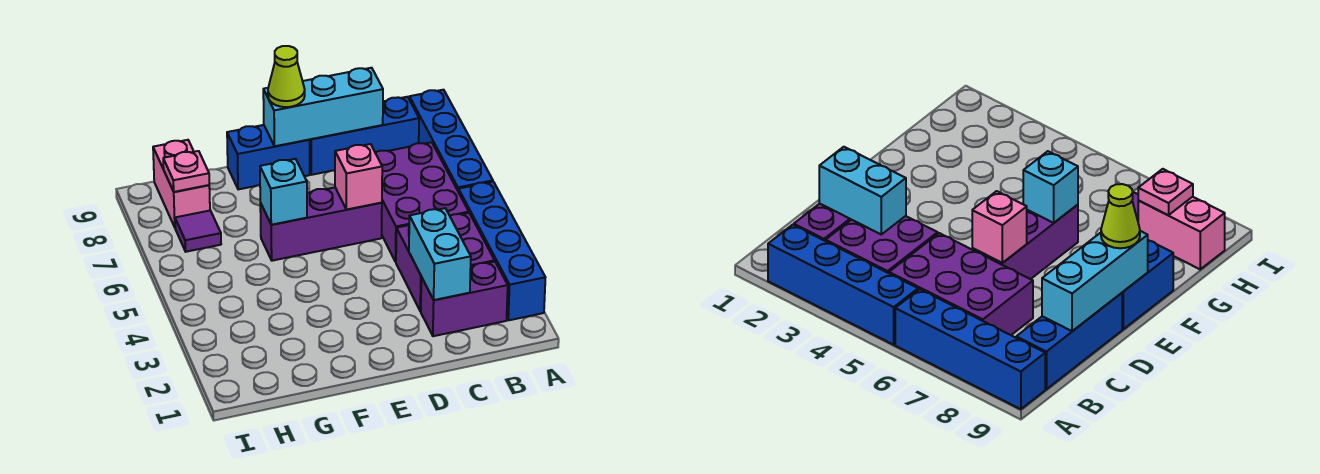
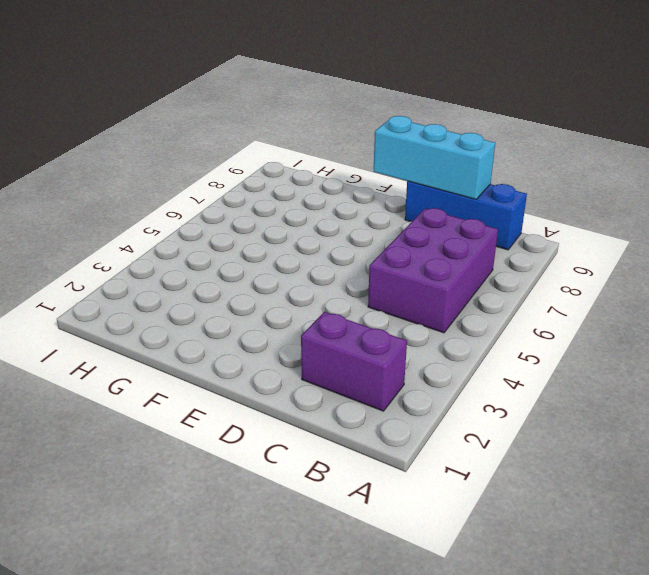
none -> blue brick A2:A5 level 1
none -> blue brick A6:A9 level 1
none -> purple brick B3:C4 level 1

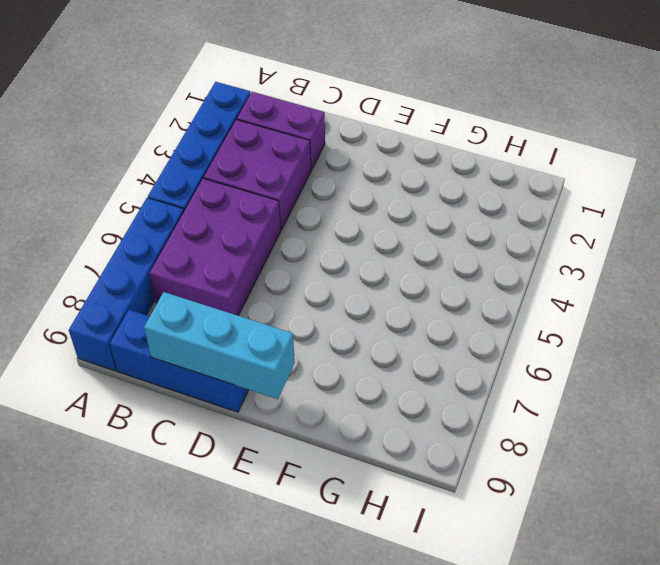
none -> purple brick D6:F6 level 1
none -> blue brick E9:F9 level 1
none -> purple tile H7 level 1

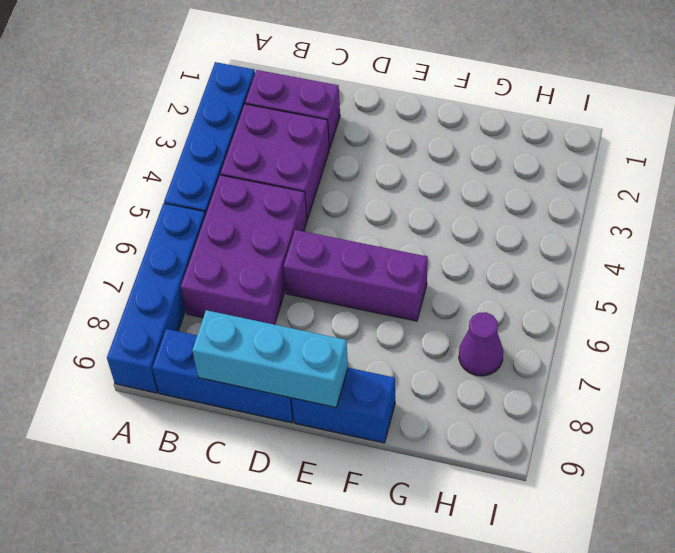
purple cone H7 level 1 -> purple tile H7 level 1
none -> pink brick H8:H9 level 1
none -> cyan brick C2:C3 level 2
none -> pink brick D6 level 2

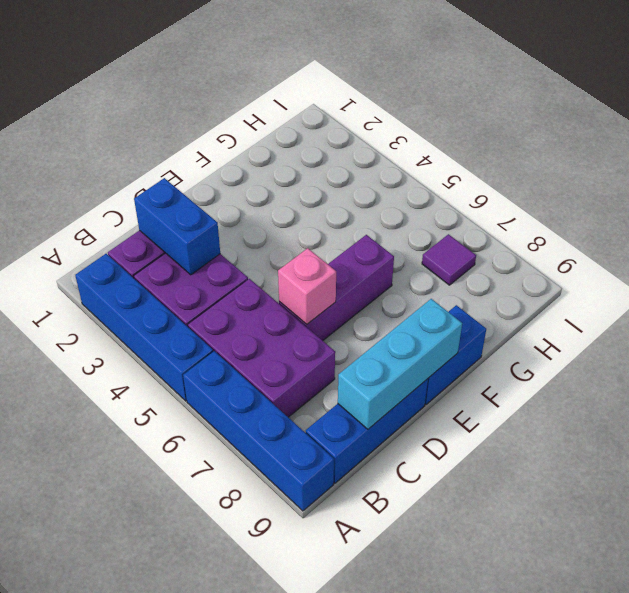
blue brick C2:C3 level 2 -> cyan brick C2:C3 level 2
none -> pink brick H8:H9 level 1
none -> cyan brick F6 level 2
none -> pink plate H8 level 2

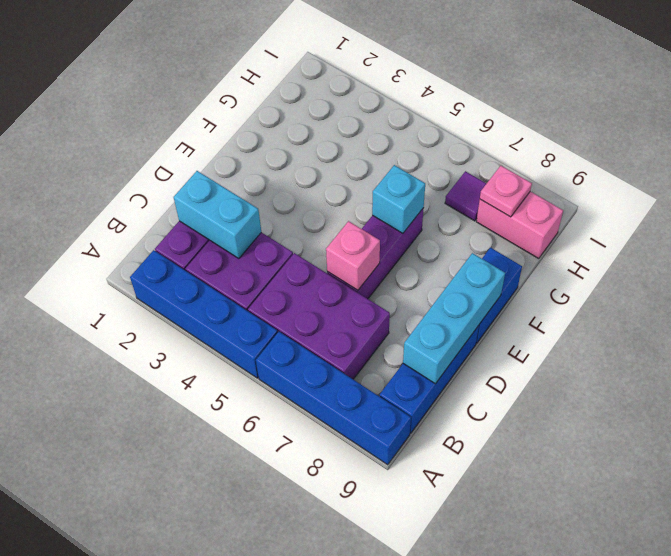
none -> lime cone E9 level 3

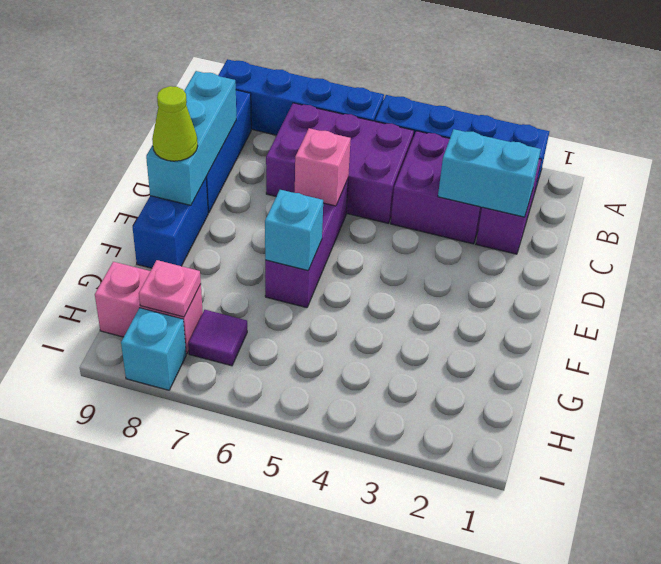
cyan brick I8 level 1 -> none

